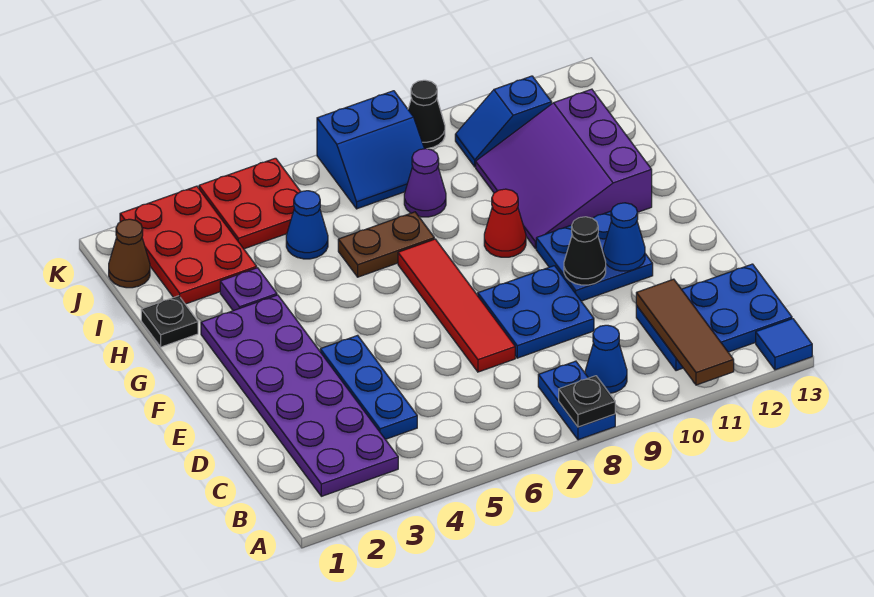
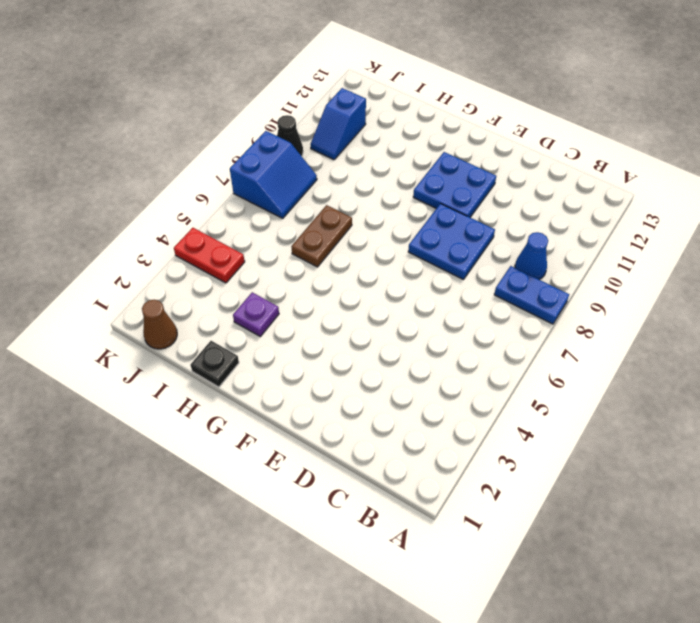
red plate J4:K4 level 1 -> red plate J4:K5 level 1
none -> blue tile A13 level 1
none -> purple plate B2:G3 level 1
none -> blue plate B11:C13 level 1

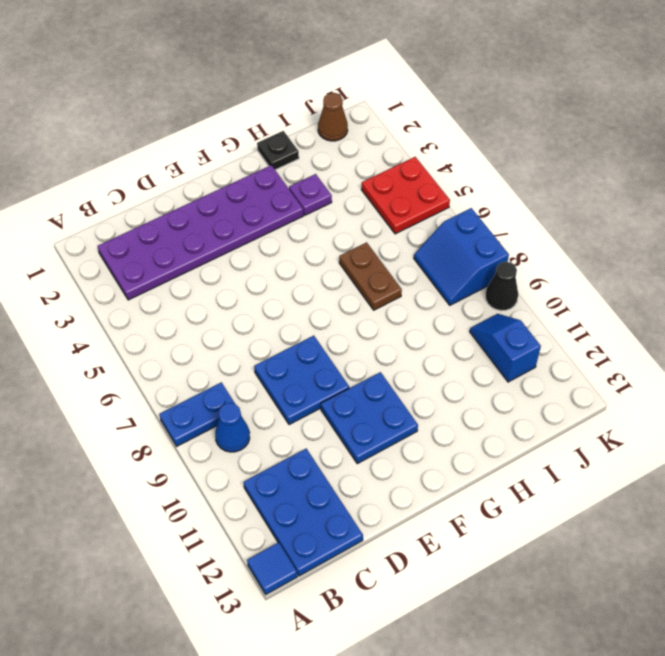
none -> blue plate C4:E4 level 1
none -> red tile D7:G7 level 1
none -> red cone G9 level 1

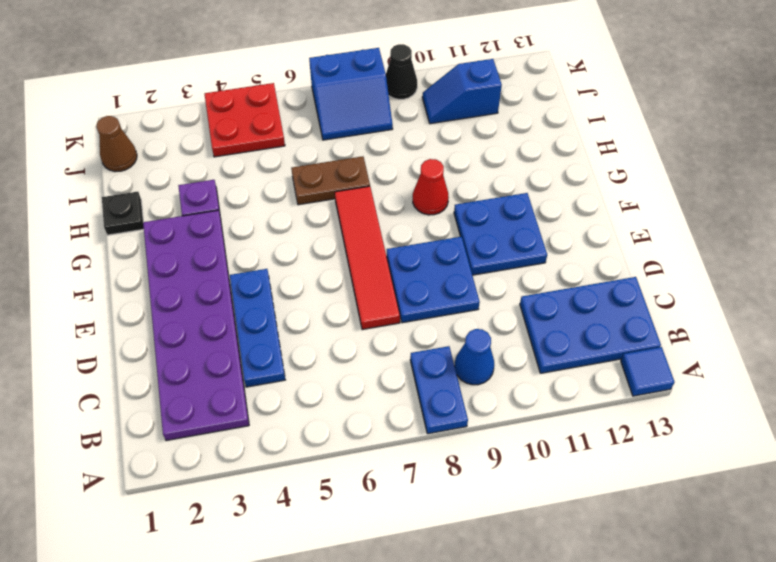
none -> purple slope G10:I12 level 1 top 12
none -> red plate I2:K3 level 1
none -> blue cone I5 level 1

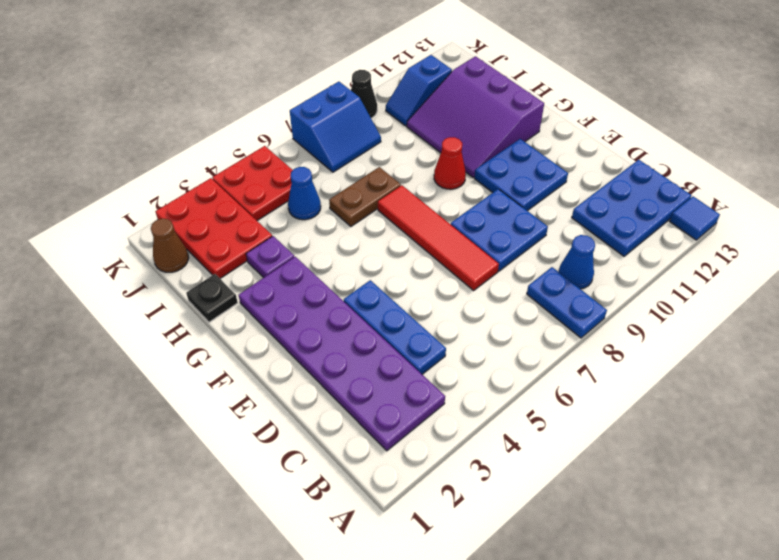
none -> purple cone I8 level 1
none -> black plate A8 level 2
none -> brown tile A11:C11 level 2

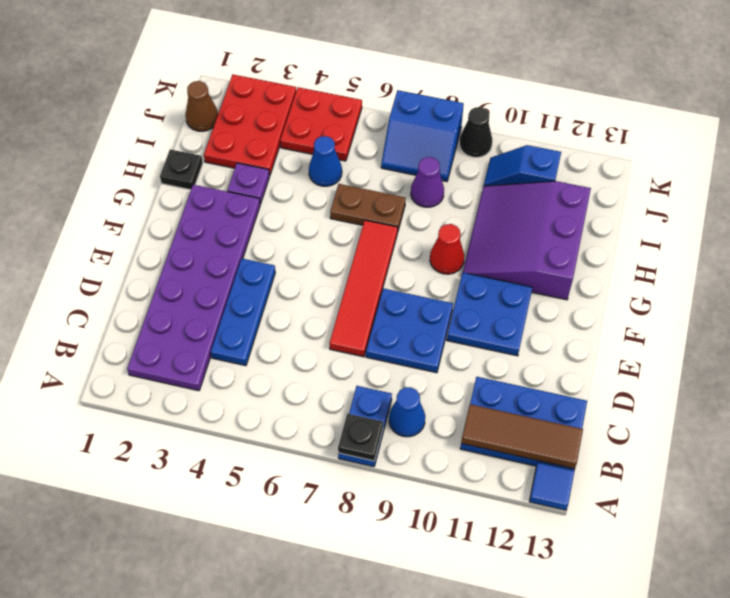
brown tile B11:B13 level 2 -> brown tile A11:C11 level 2
none -> black cone E10 level 2
none -> blue cone E11 level 2

